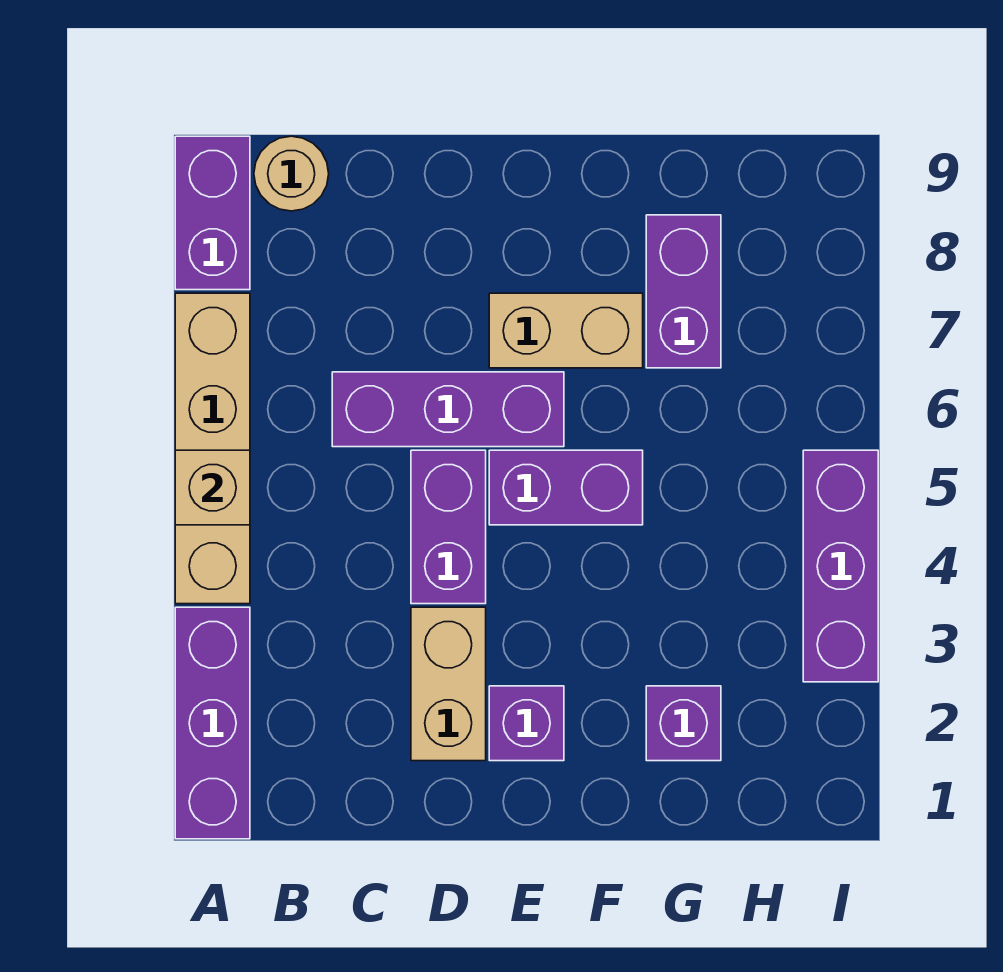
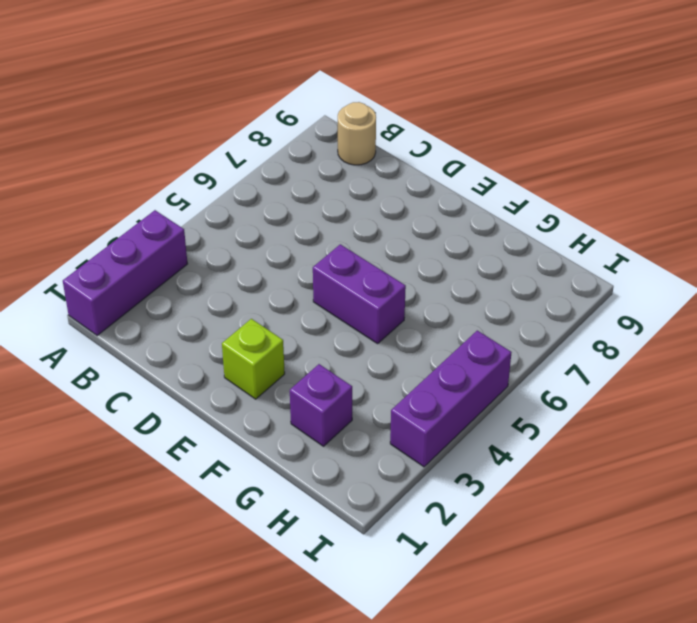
lime brick E2 level 1 -> purple brick E2 level 1
none -> tan brick A4:A7 level 1
none -> purple brick A8:A9 level 1
none -> purple brick C6:E6 level 1

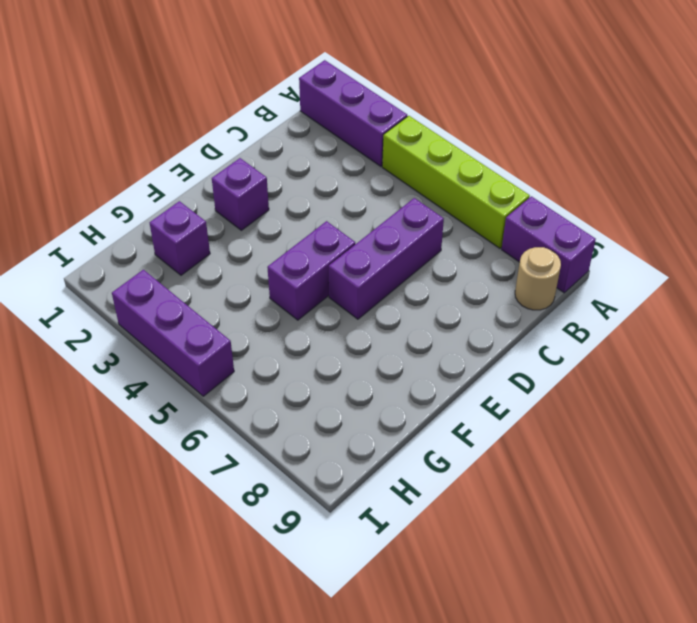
lime brick A4:A7 level 1 -> tan brick A4:A7 level 1
none -> tan brick D2:D3 level 1
none -> purple brick D4:D5 level 1
none -> tan brick E7:F7 level 1

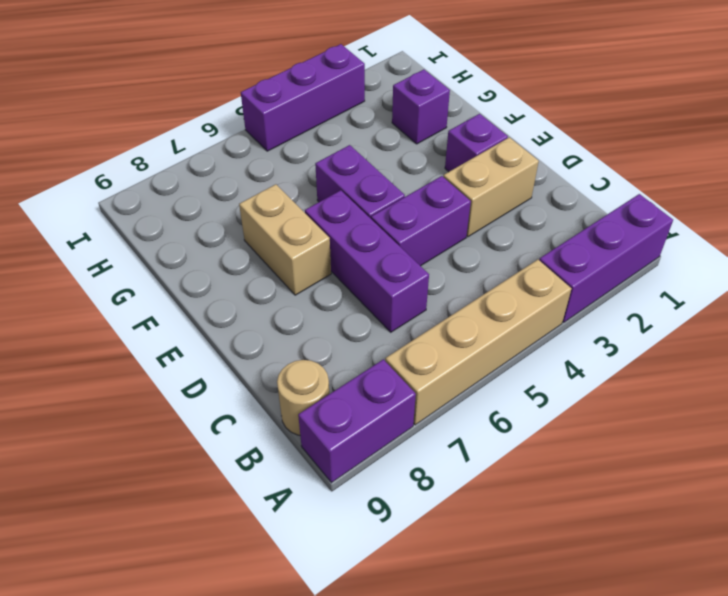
none -> purple brick G7:G8 level 1
none -> tan brick A5 level 2

